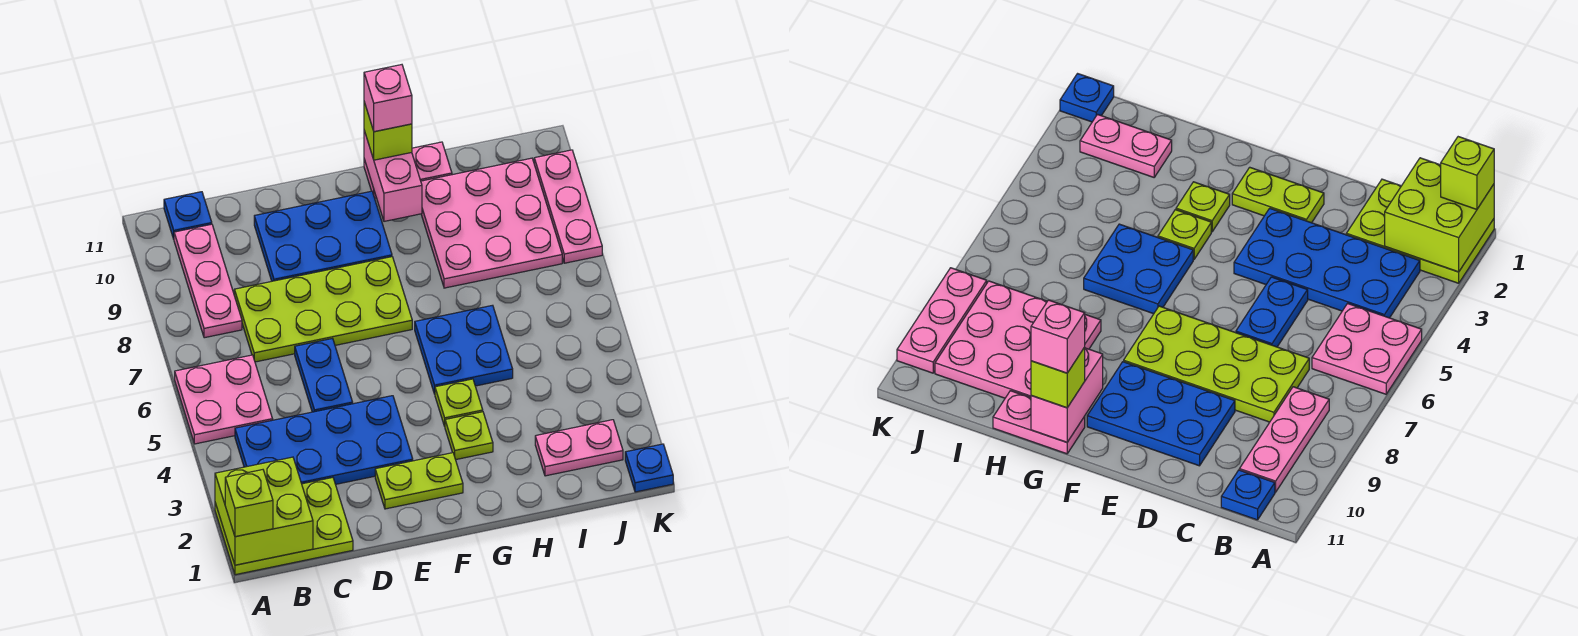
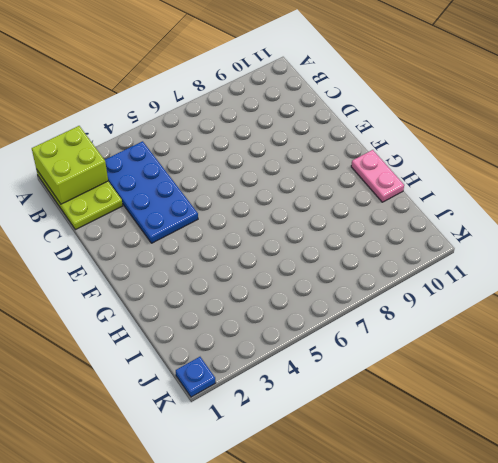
none -> pink plate A5:B6 level 1
none -> pink plate B8:B10 level 1
none -> blue plate B11 level 1

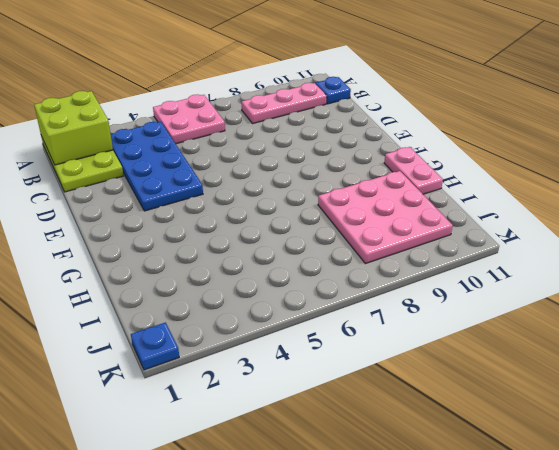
none -> lime plate C7:F8 level 1
none -> blue plate D5:D6 level 1
none -> blue plate D9:F10 level 1

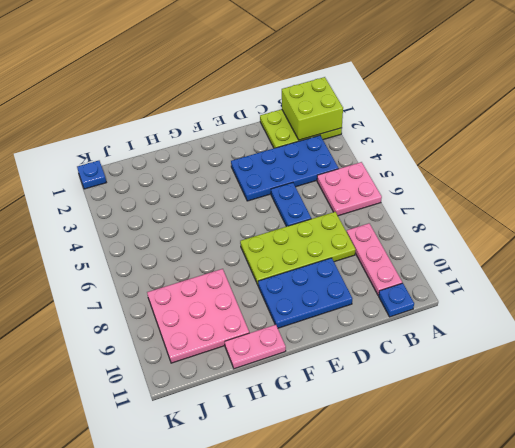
none -> lime plate E2:F2 level 1
none -> lime plate G3 level 1
none -> lime plate G4 level 1

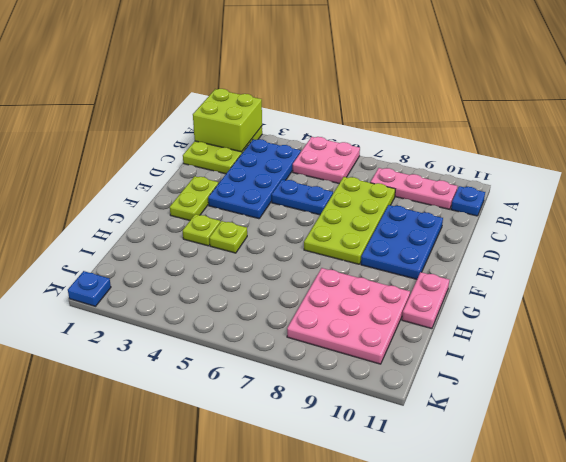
none -> blue plate G5:H6 level 1
none -> pink plate I2:J2 level 1
none -> pink plate K8:K10 level 1

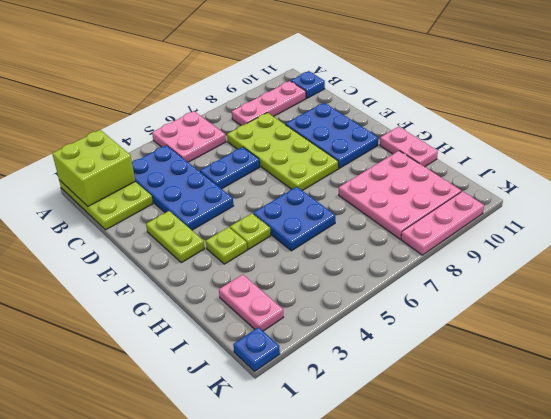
none -> pink brick G10:G11 level 2
none -> lime brick A1 level 3
none -> lime brick G11 level 3

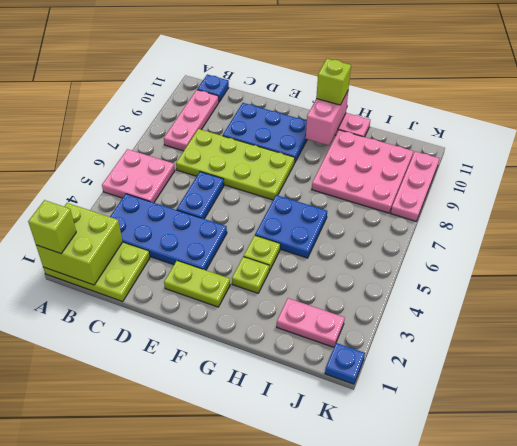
none -> pink brick G11 level 4

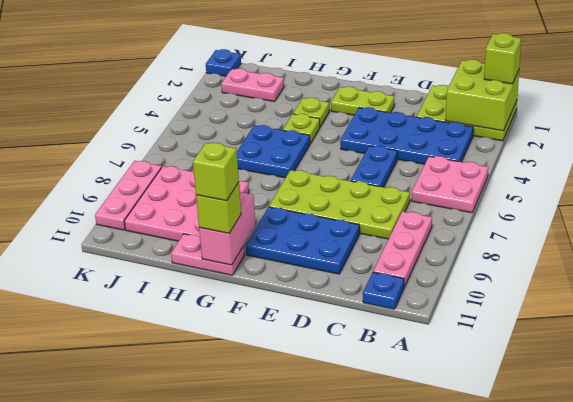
lime brick G11 level 4 -> pink brick G11 level 4

